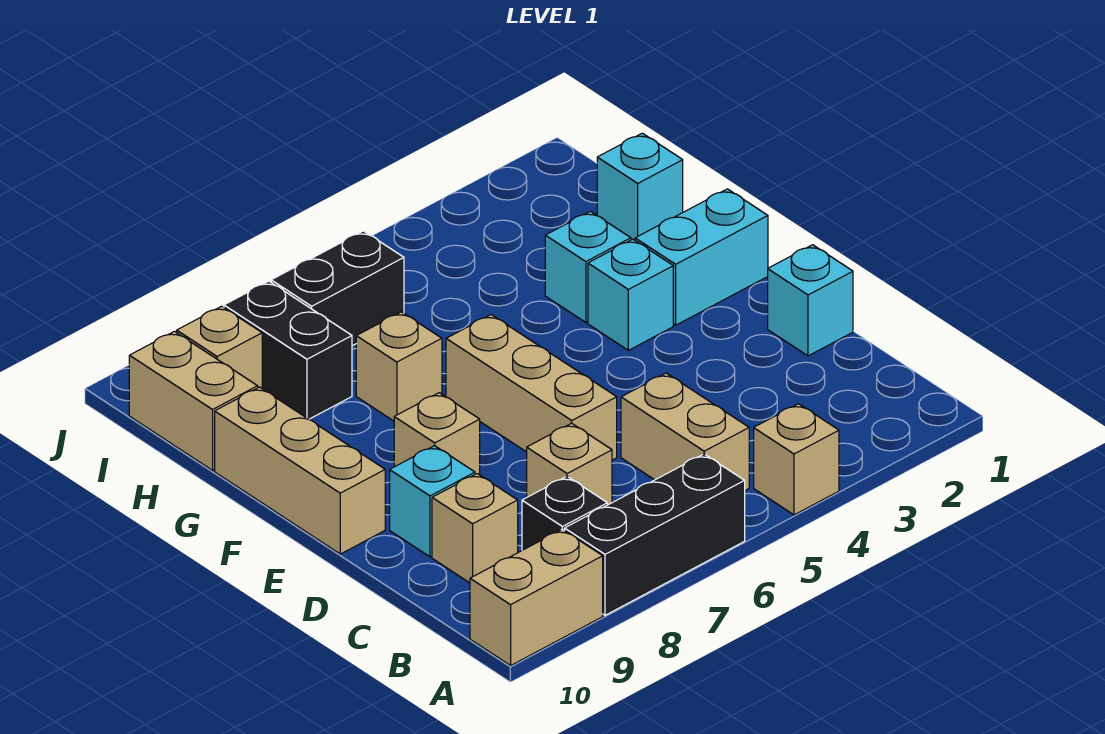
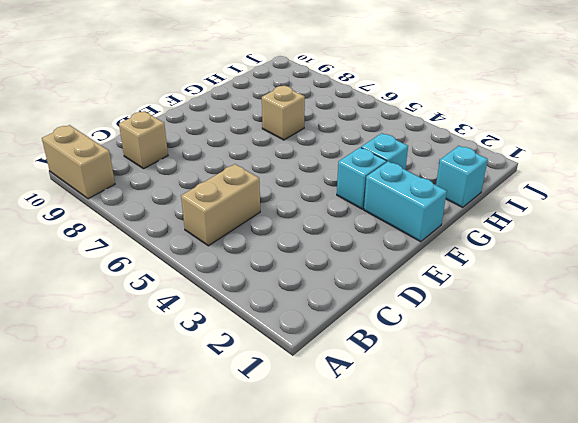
none -> tan brick A4 level 1
none -> black brick A6:A8 level 1
none -> black brick B8 level 1

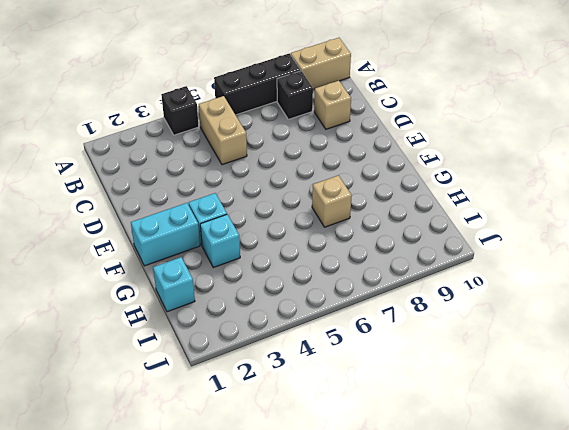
black brick A4 level 1 -> tan brick A4 level 1
none -> tan brick C7 level 1
none -> cyan brick D1 level 1
none -> tan brick D6:F6 level 1

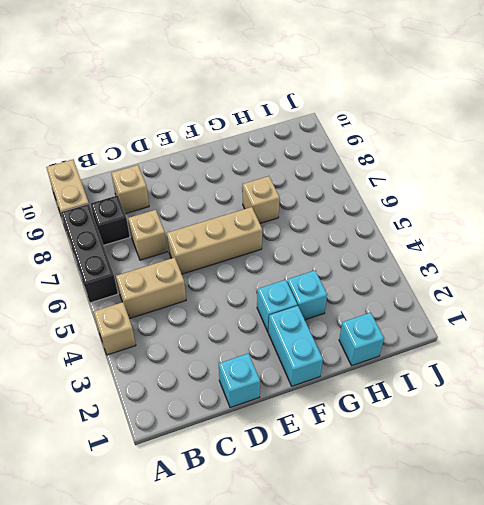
none -> cyan brick D9 level 1
none -> tan brick E8 level 1
none -> tan brick E10:G10 level 1

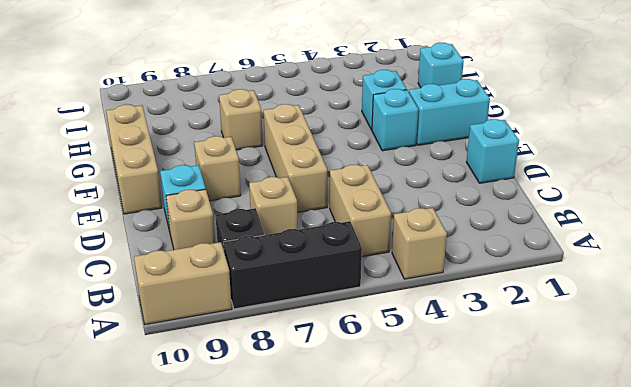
none -> black brick H8:I8 level 1
none -> tan brick H10:I10 level 1
none -> black brick I6:I7 level 1

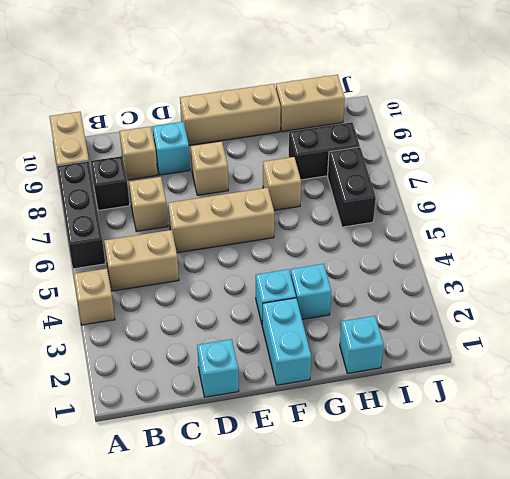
none -> tan brick I9 level 1

